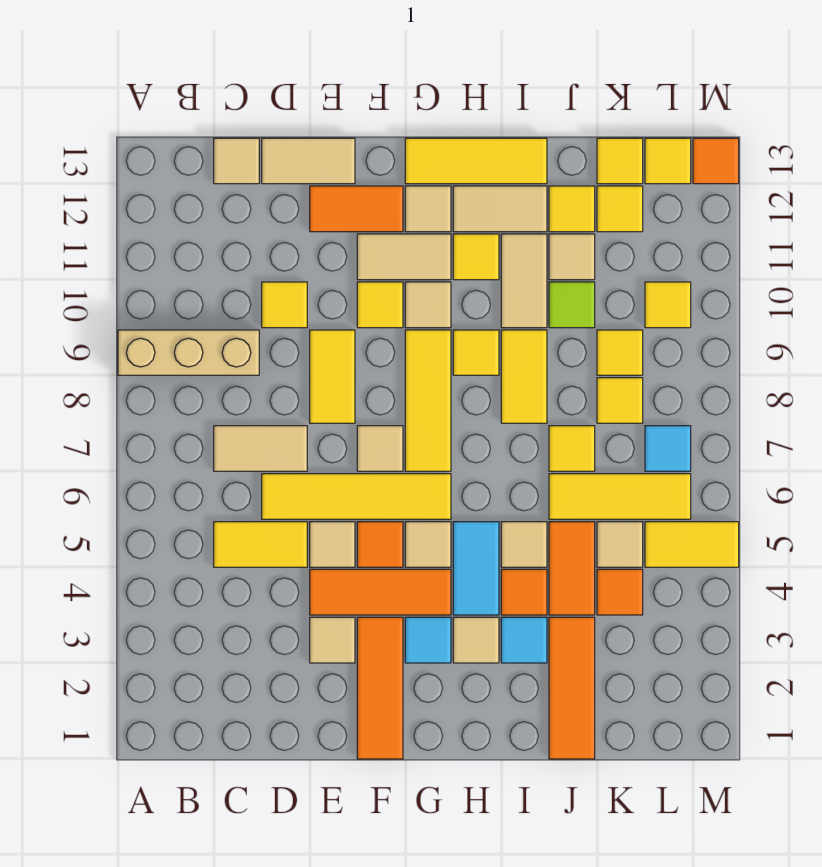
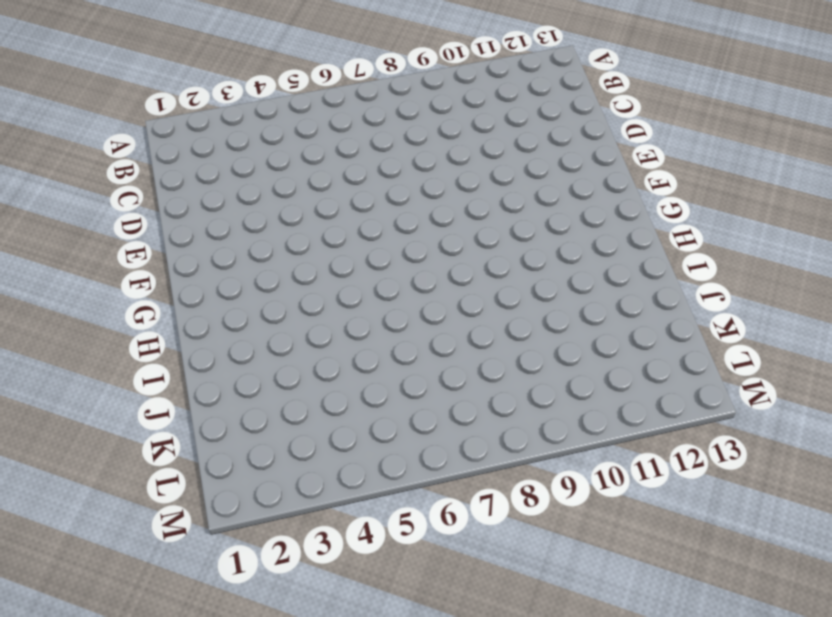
none -> tan brick A9:C9 level 1
none -> yellow tile C5:D5 level 1
none -> tan tile C7:D7 level 1
none -> tan tile C13 level 1

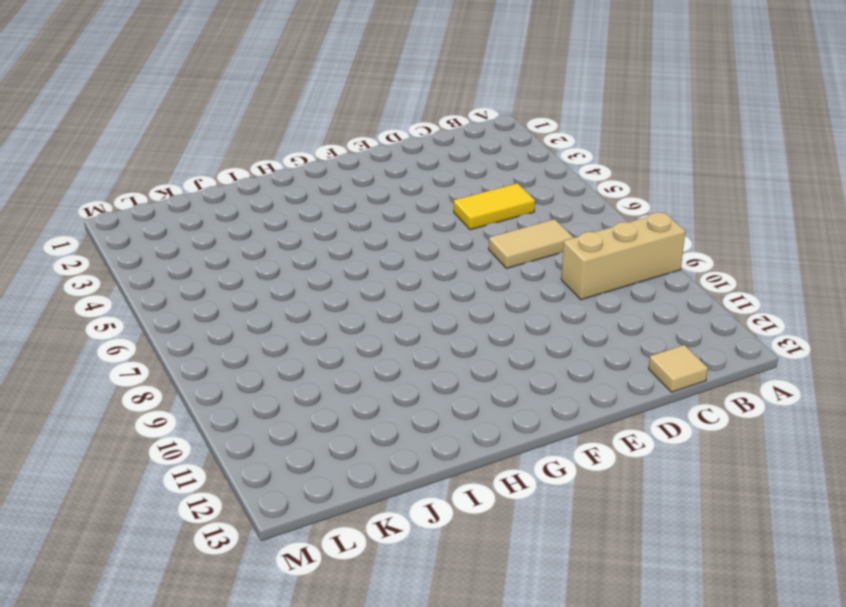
none -> yellow tile D6:G6 level 1
none -> yellow tile D10 level 1
none -> tan tile D13:E13 level 1
none -> tan tile E3 level 1

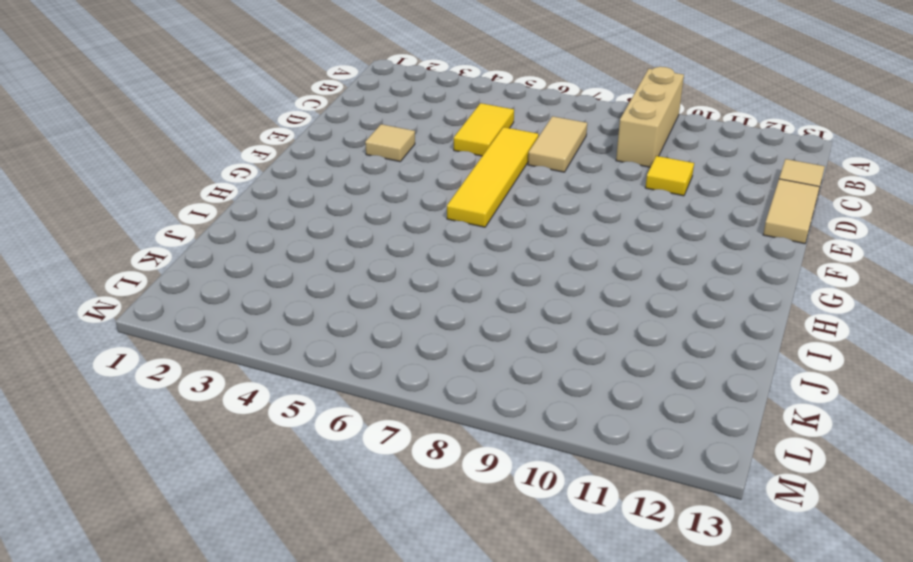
none -> orange tile E4:G4 level 1
none -> tan tile E5 level 1
none -> yellow tile E8:E9 level 1
none -> orange tile E12:F12 level 1

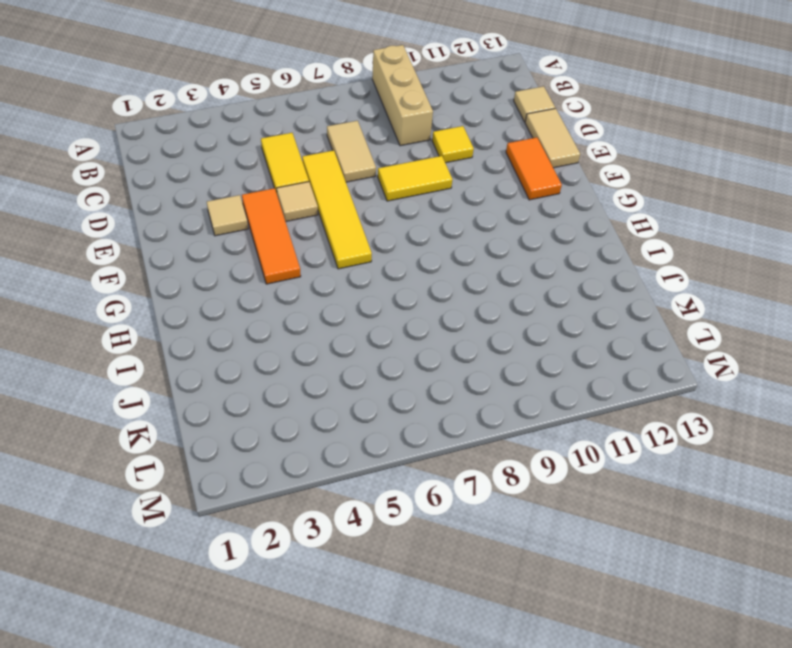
none -> orange tile F1:F3 level 1
none -> orange tile F5 level 1
none -> tan tile F7 level 1
none -> yellow tile F10 level 1

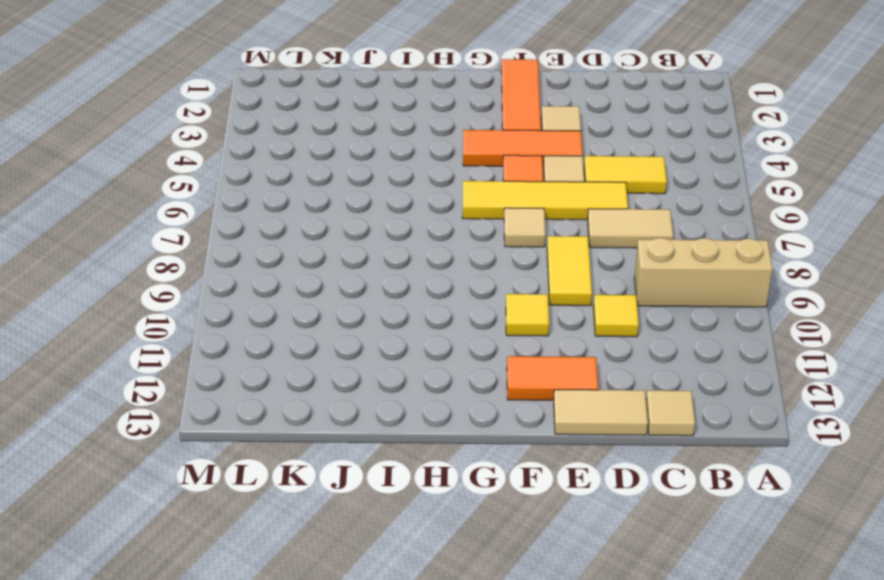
none -> tan tile F11:G11 level 1
none -> cyan tile G3 level 1
none -> tan tile G5 level 1
none -> yellow tile G7:G9 level 1

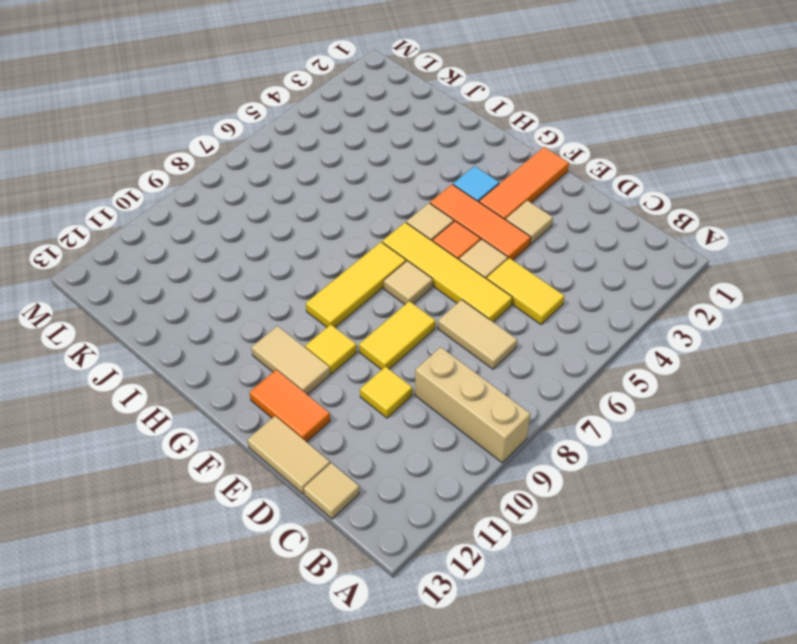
none -> tan tile G10 level 1
none -> tan tile G12 level 1
none -> yellow tile G13:I13 level 1
none -> tan tile H3 level 1

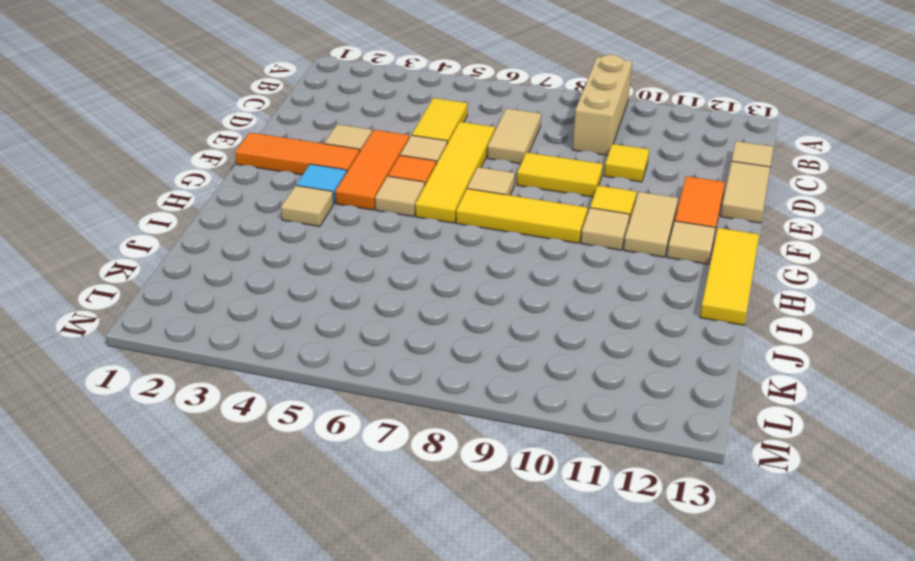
none -> cyan tile H4:H5 level 1
none -> yellow tile H9 level 1
none -> yellow tile H11 level 1
none -> tan tile H12:I12 level 1

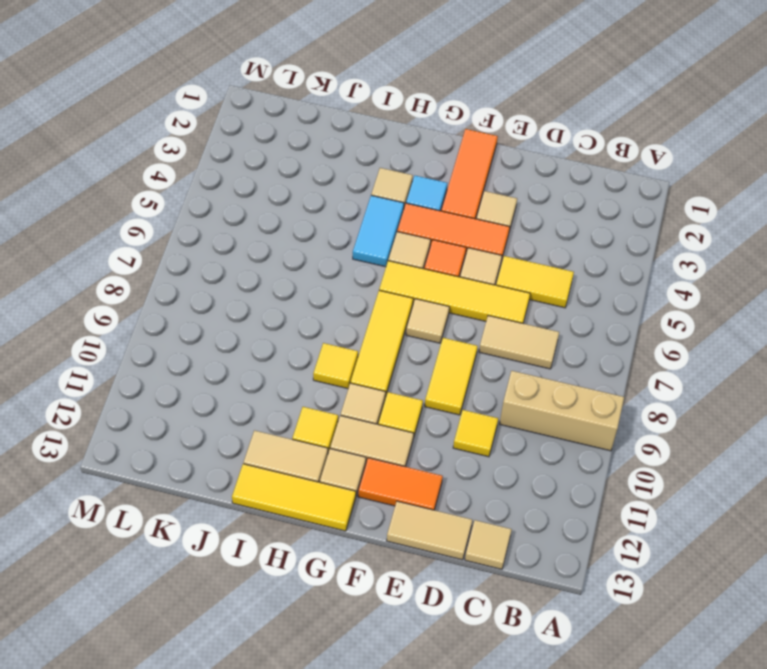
none -> cyan tile I3 level 1
none -> orange tile I4 level 1
none -> tan tile I5 level 1
none -> yellow tile I8:I9 level 1

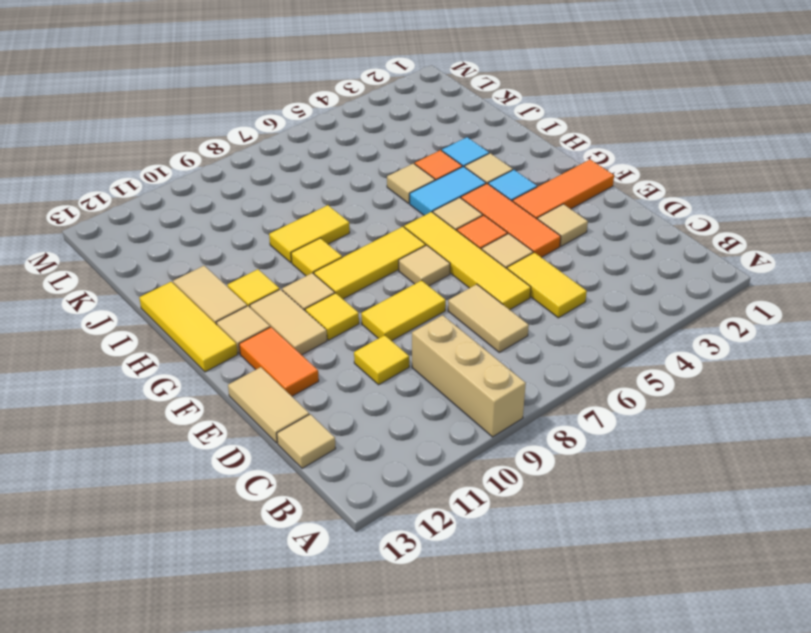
none -> tan tile I10:I11 level 1
none -> orange tile J1:J3 level 1
none -> orange tile J4:J5 level 1
none -> yellow tile J6:L6 level 1

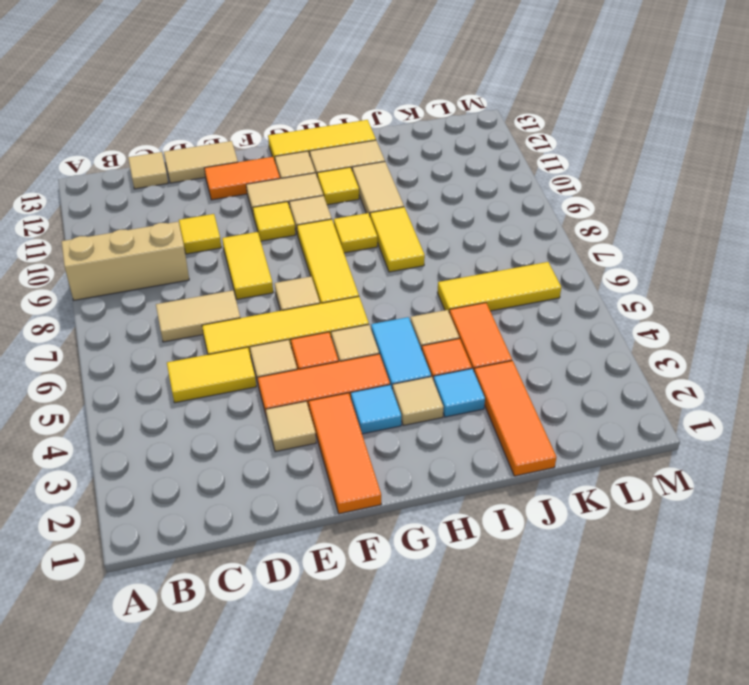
none -> yellow tile J7 level 1
none -> lime tile J10 level 1
none -> tan tile J11 level 1
none -> yellow tile J12 level 1

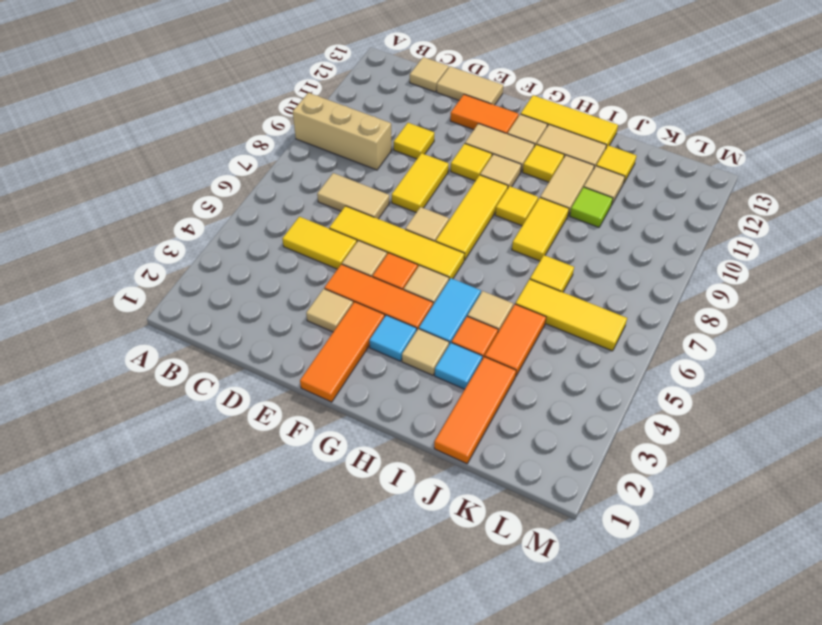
none -> orange tile K4 level 1
none -> tan tile K5 level 1
none -> yellow tile K8 level 1
none -> yellow tile K9 level 1

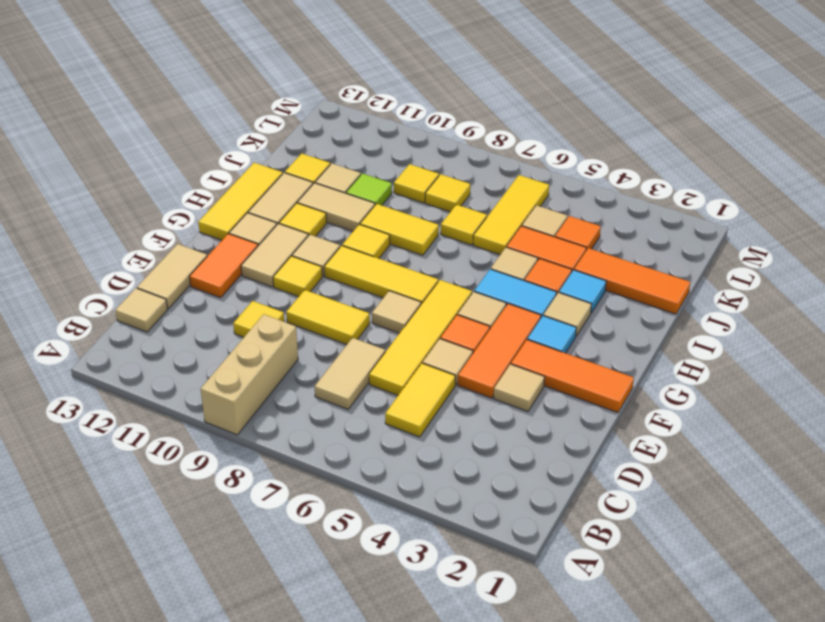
none -> yellow tile K12 level 1
none -> yellow tile K13 level 1
none -> yellow tile L5:M5 level 1
none -> cyan tile L7 level 1

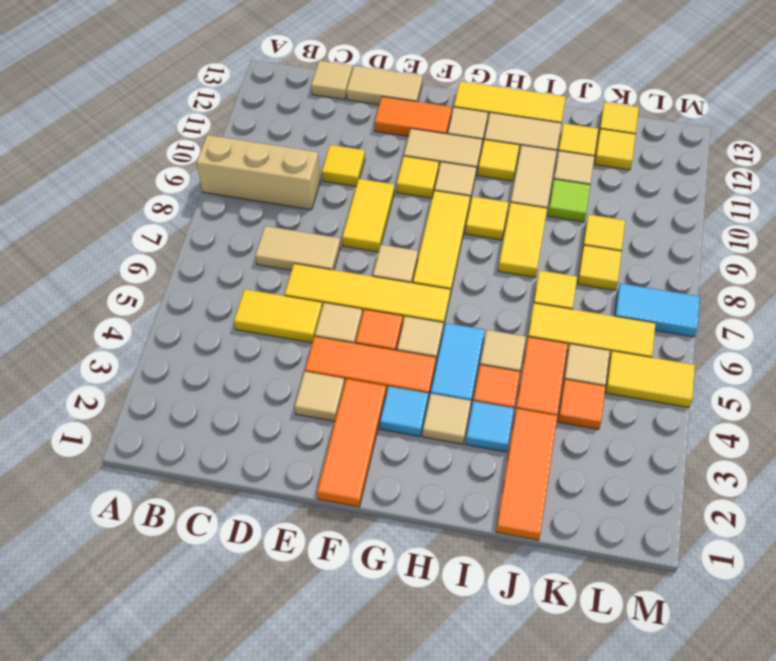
cyan tile L7:M7 level 1 -> cyan tile L7 level 1
none -> yellow tile L10 level 1
none -> yellow tile L13 level 1
none -> orange tile M13 level 1

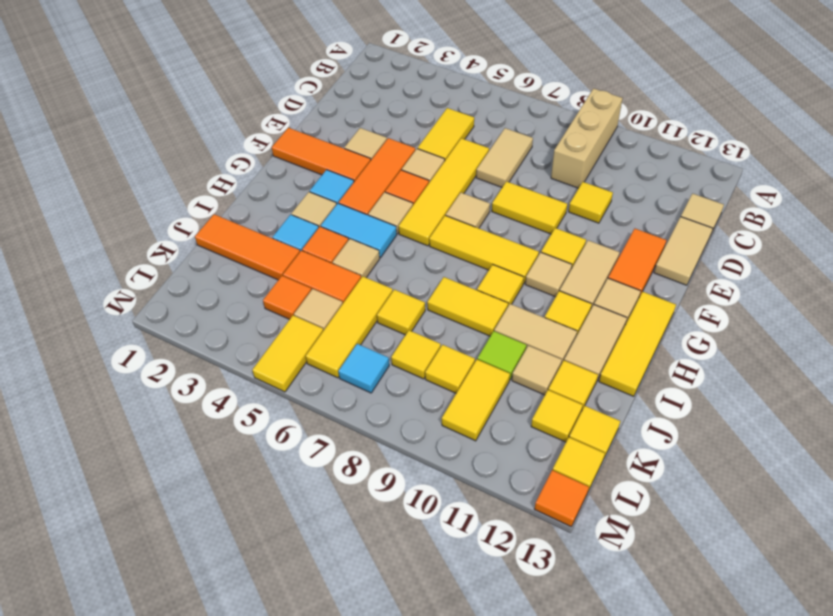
yellow tile K10:L10 level 1 -> yellow tile L10 level 1

